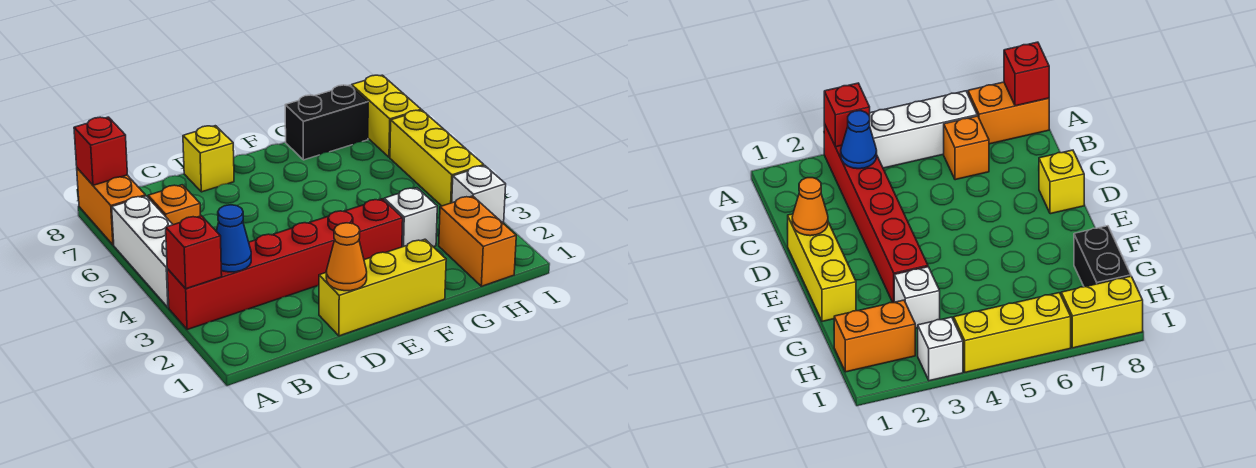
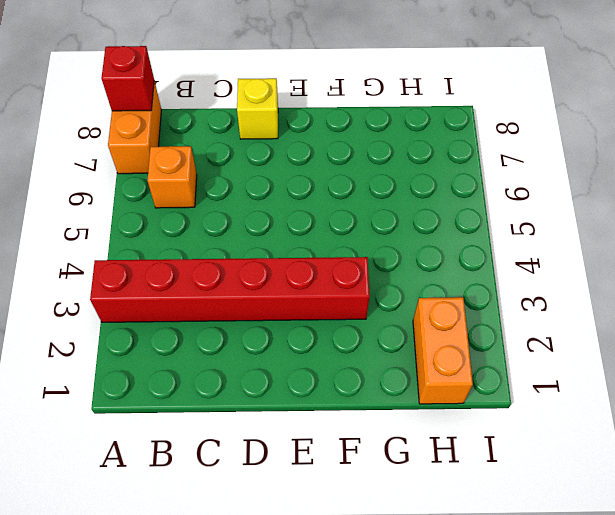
none -> white brick A4:A6 level 1
none -> yellow brick D1:F1 level 1
none -> white brick G3 level 1

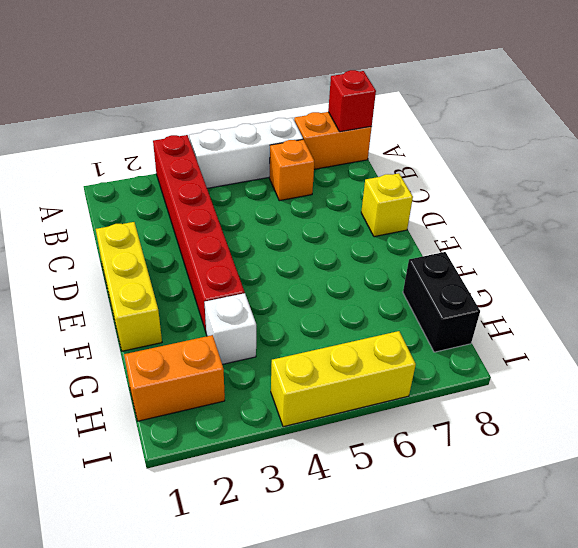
none -> white brick I3 level 1
none -> yellow brick I7:I8 level 1
none -> red brick A3 level 2

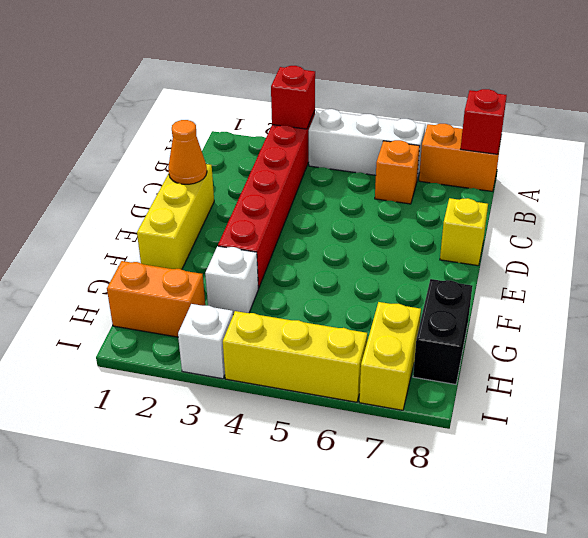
yellow brick H7:I7 level 1 -> yellow brick I7:I8 level 1
none -> blue cone B3 level 2

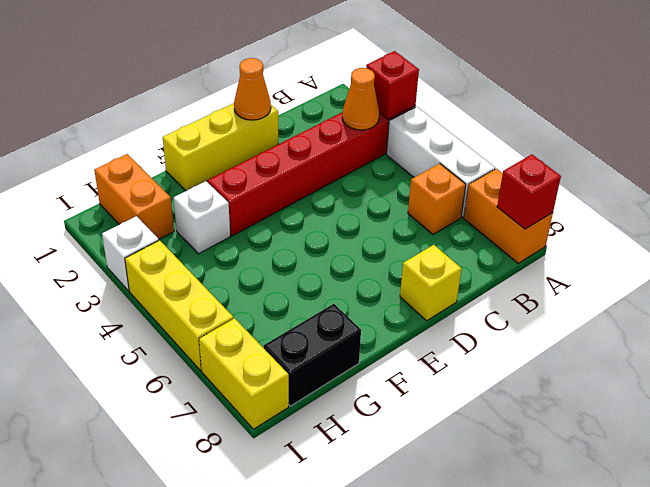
orange cone B3 level 2 -> blue cone B3 level 2

